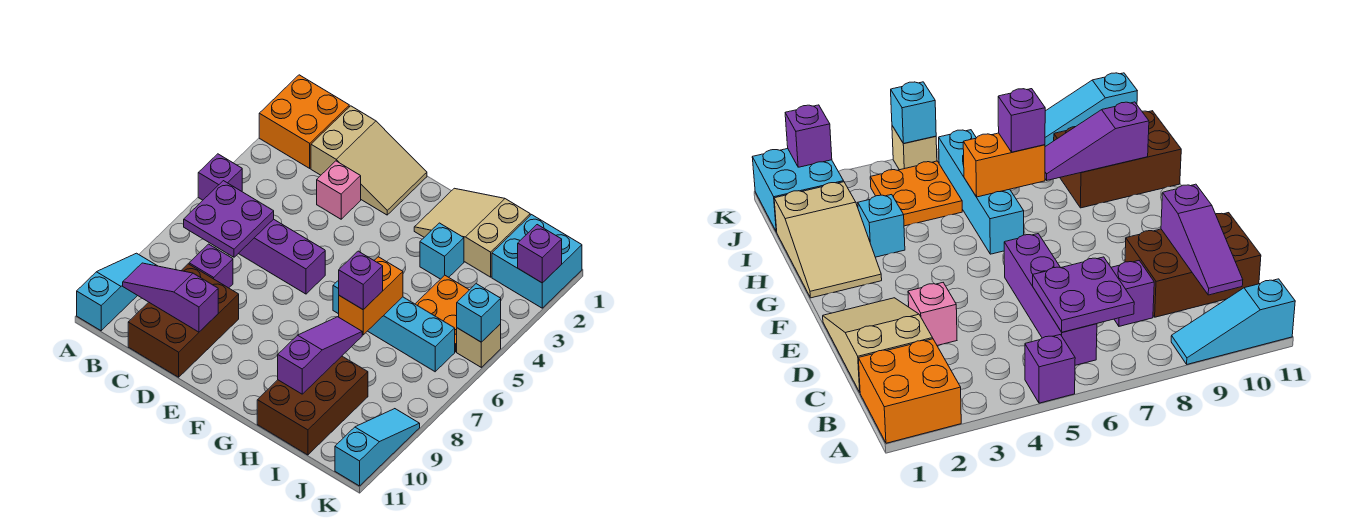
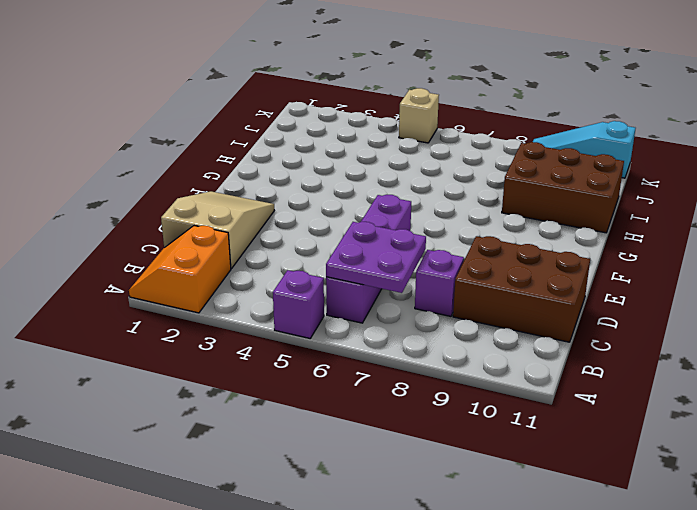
orange slope A1:B2 level 1 top 2 -> orange brick A1:B2 level 1
none -> cyan slope A9:A11 level 1 top 11
none -> pink brick D3 level 1
none -> tan slope G1:I2 level 1 top I

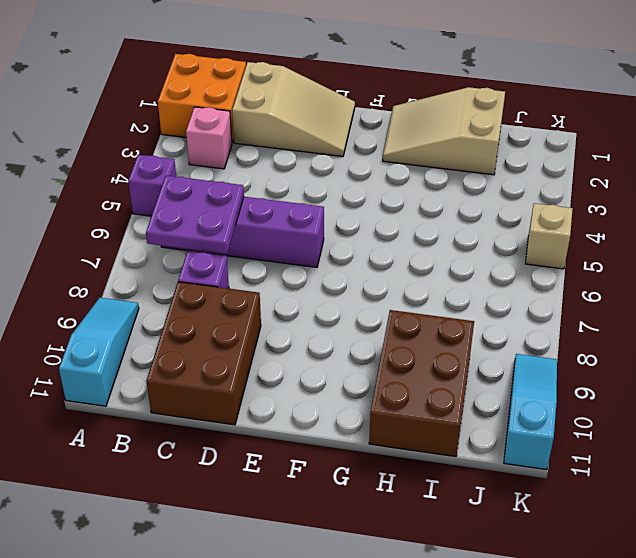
pink brick B3 level 1 -> pink brick D3 level 1
none -> cyan brick G6:J6 level 1
none -> cyan brick H3 level 1
none -> orange plate I4:J5 level 1

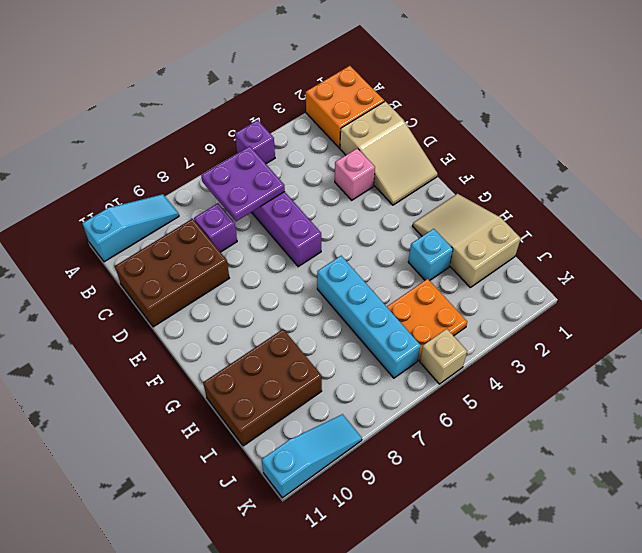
none -> cyan brick J1:K2 level 1
none -> purple slope B10:D10 level 2 top D
none -> orange brick H6:H7 level 2

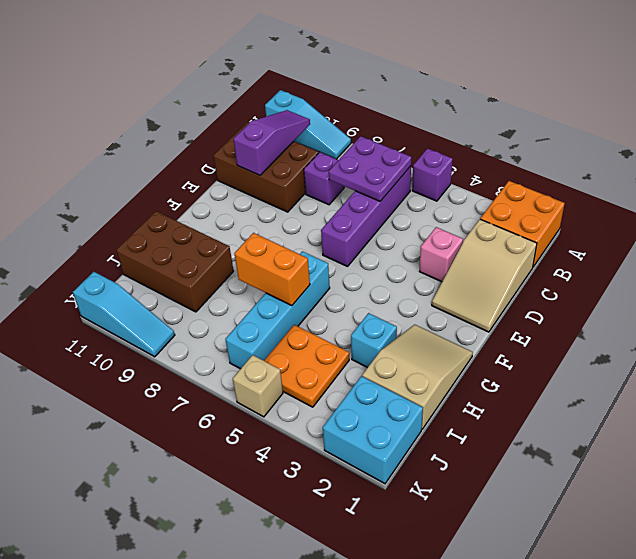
none -> purple slope H8:H10 level 2 top 10
none -> purple brick K2 level 2
none -> cyan brick K5 level 2

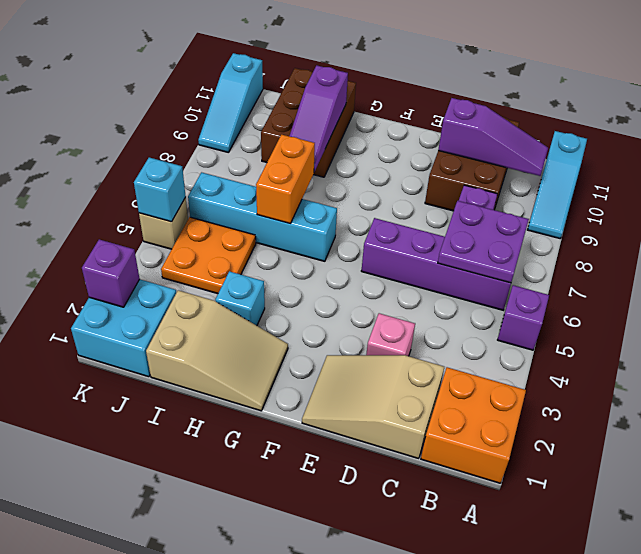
none -> purple brick H7 level 3

